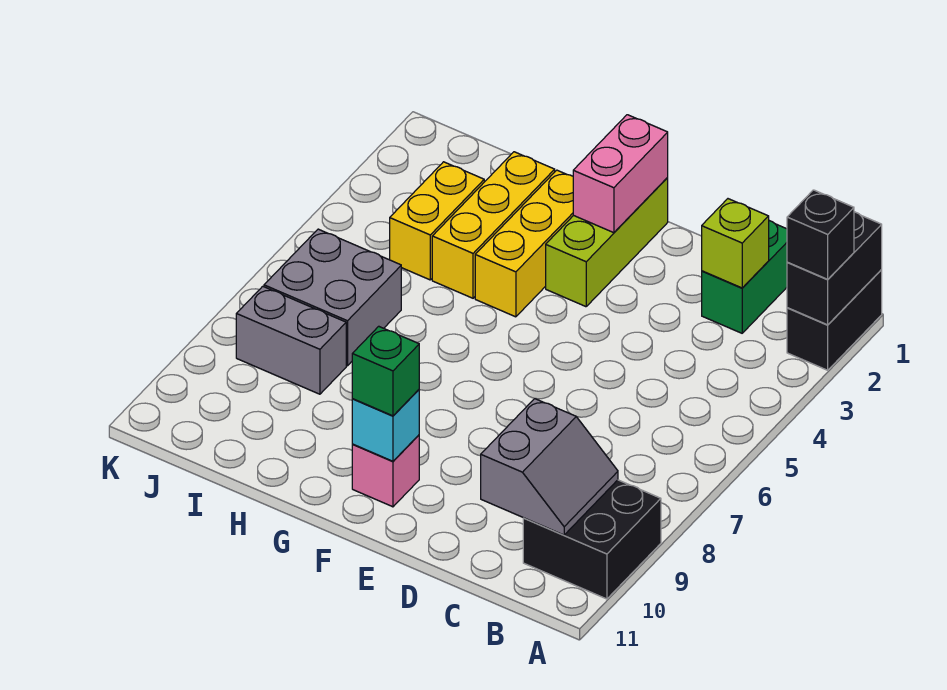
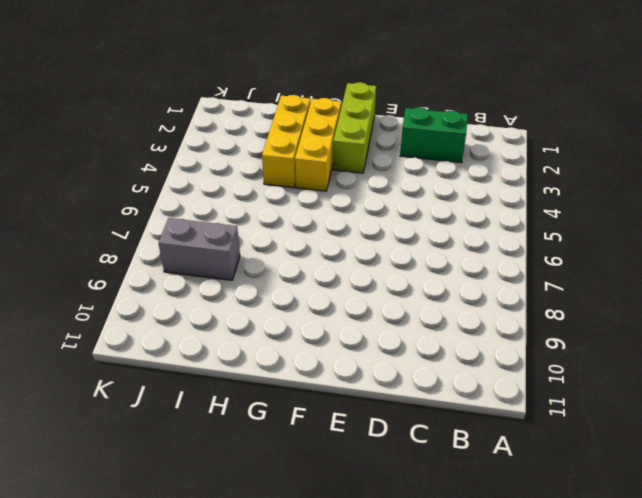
green brick C2:D2 level 1 -> green brick C1:C2 level 1
none -> black brick A1:A2 level 1
none -> black brick A9:B10 level 1
none -> pink brick F10 level 1

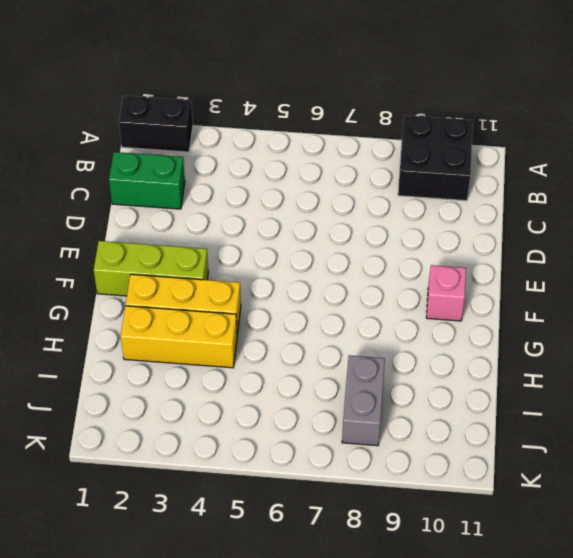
none -> yellow brick I3:I4 level 1
none -> grey brick I6:J7 level 1
none -> black brick A1:A2 level 2

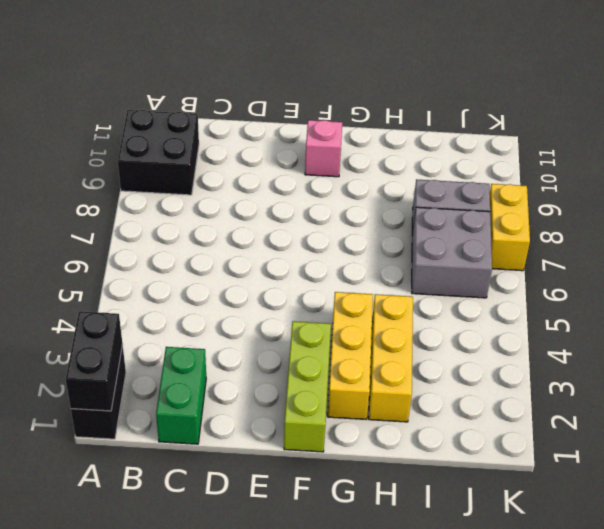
yellow brick K7:K8 level 1 -> yellow brick I3:I4 level 1
none -> grey slope B9:C10 level 2 top C
none -> lime brick C2 level 2
none -> pink brick F1:F2 level 2

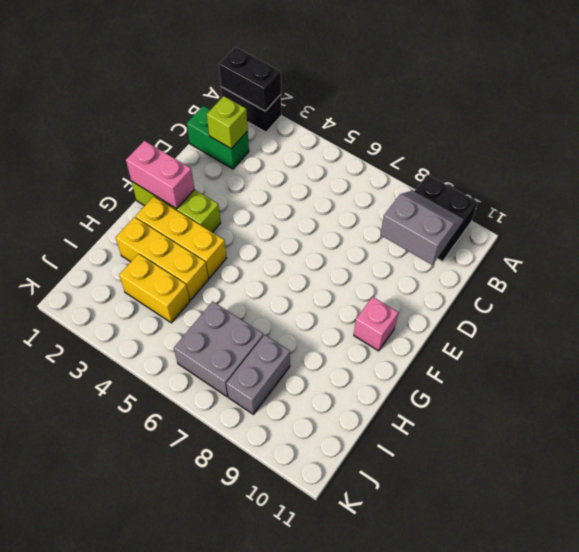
none -> cyan brick F10 level 2
none -> black brick A2 level 3
none -> green brick F10 level 3

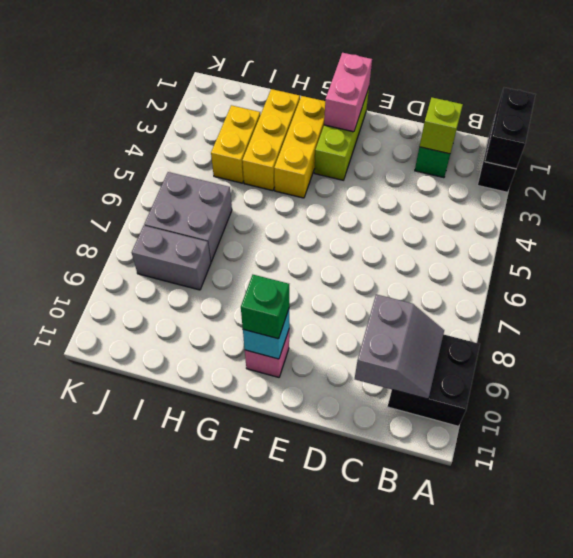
none -> black brick A2 level 3

